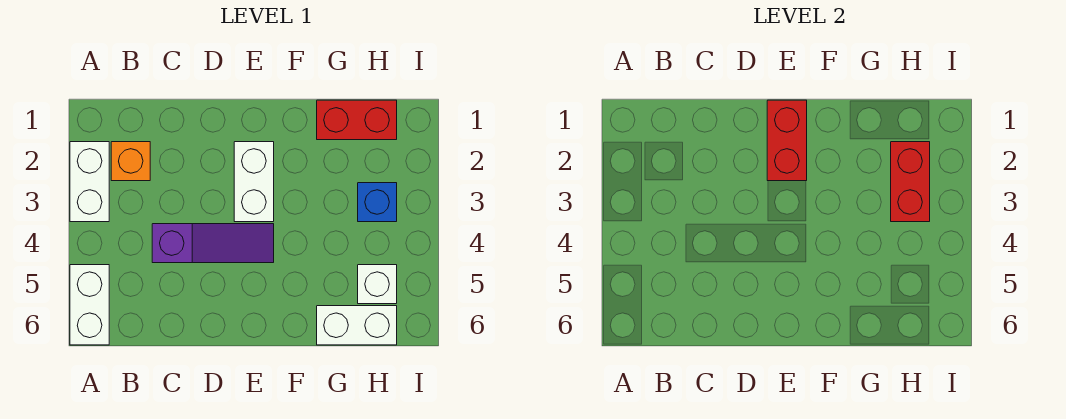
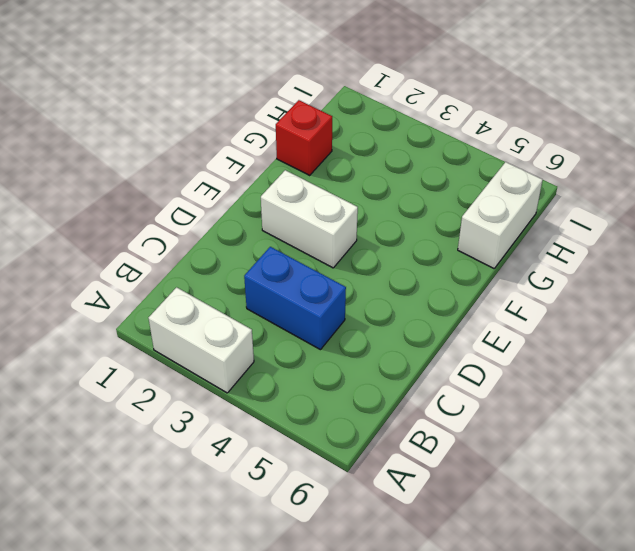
blue brick C3:C4 level 1 -> purple slope C4:E4 level 1 top C
red brick G1 level 1 -> red brick G1:H1 level 1
none -> white brick A5:A6 level 1
none -> orange brick B2 level 1

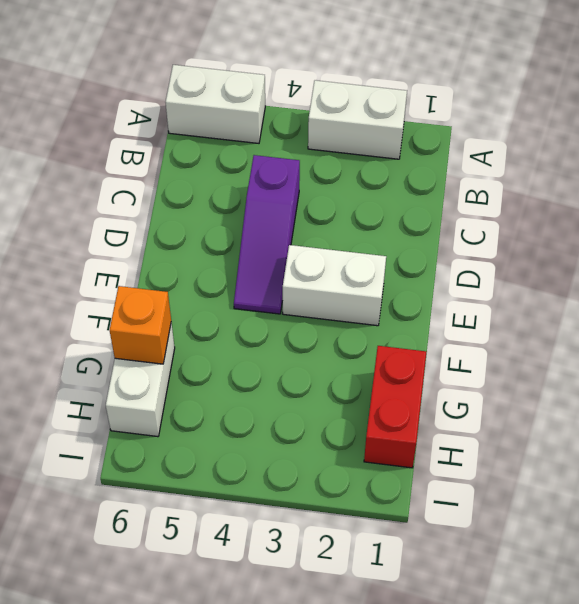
orange brick G6 level 2 -> orange brick B2 level 1
none -> blue brick H3 level 1
none -> white brick H5 level 1

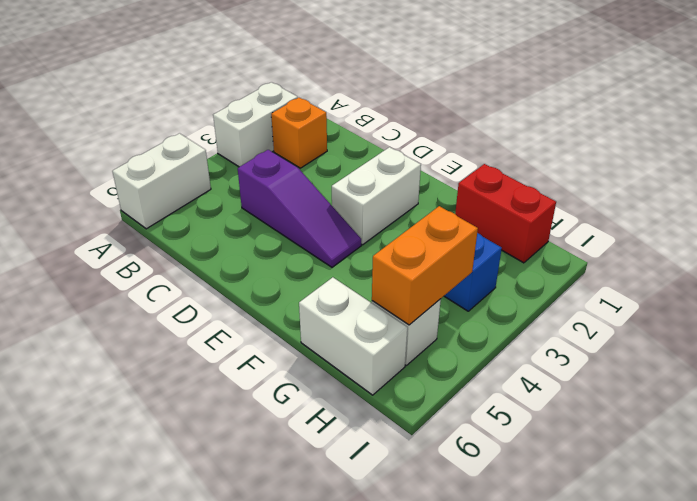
orange brick H4:H5 level 2 -> none
none -> red brick E1:E2 level 2
none -> red brick H2:H3 level 2

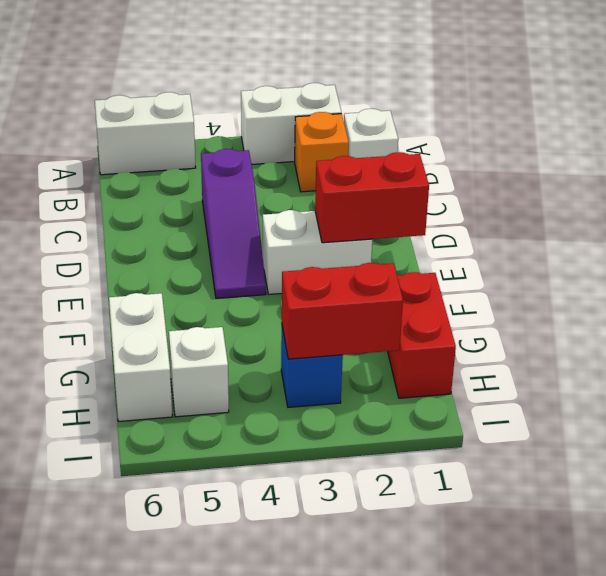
white brick B1 level 1 -> none

